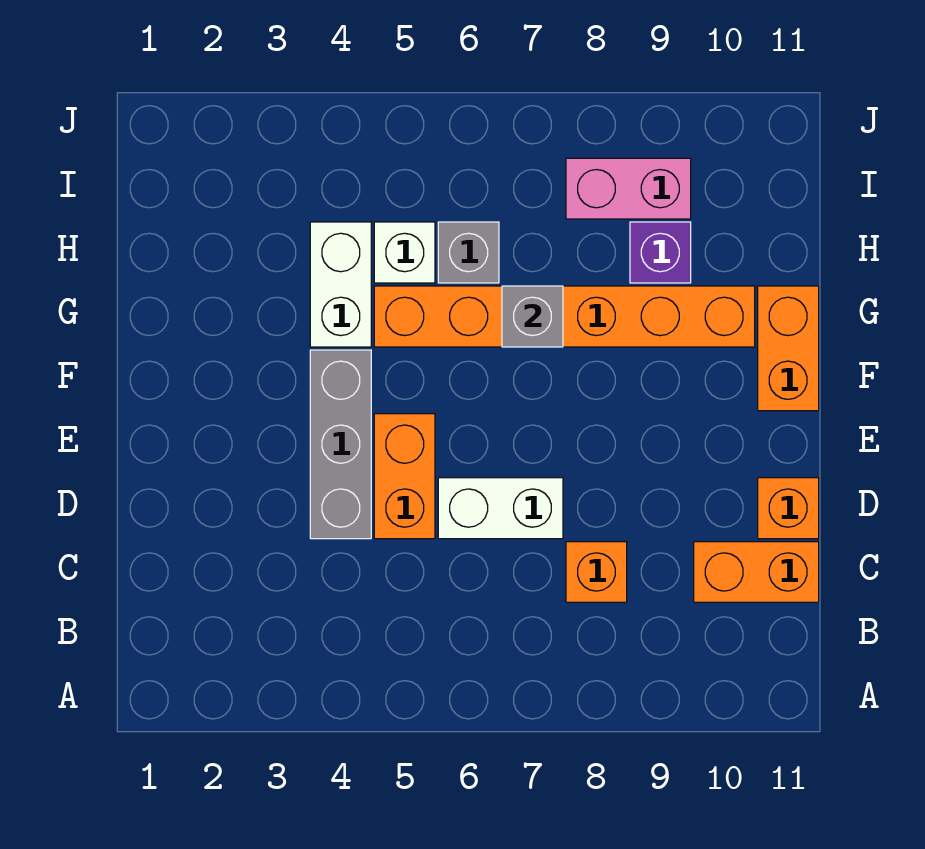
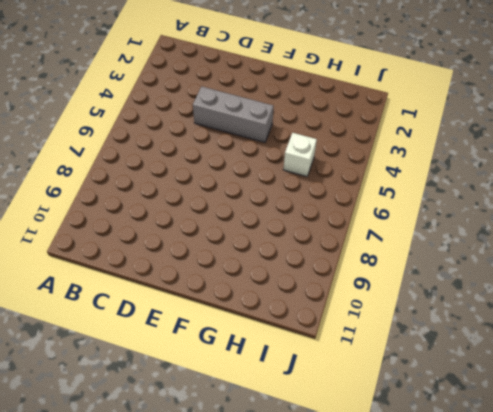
none -> orange brick C8 level 1
none -> orange brick C10:C11 level 1
none -> orange brick D5:E5 level 1

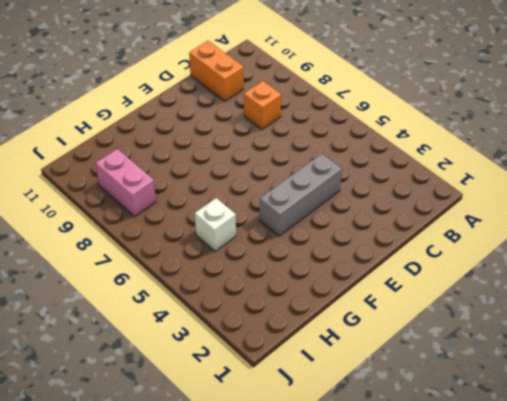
none -> orange brick D5:E5 level 1
none -> white brick D6:D7 level 1
none -> orange brick D11 level 1

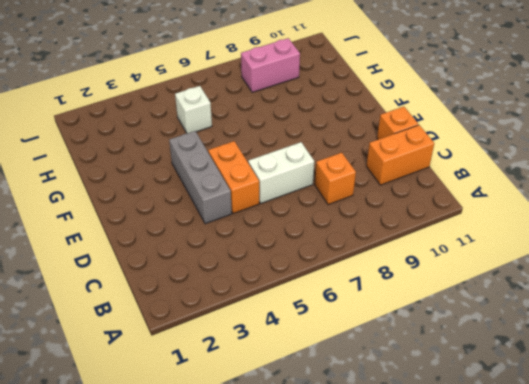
none -> orange brick F11:G11 level 1
none -> white brick G4:H4 level 1
none -> orange brick G5:G10 level 1

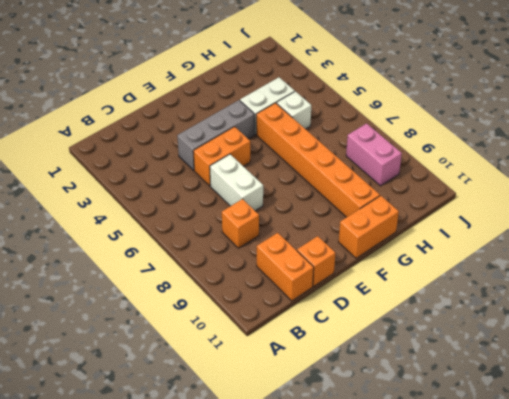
none -> grey brick H6 level 1
none -> purple brick H9 level 1
none -> grey brick G7 level 2

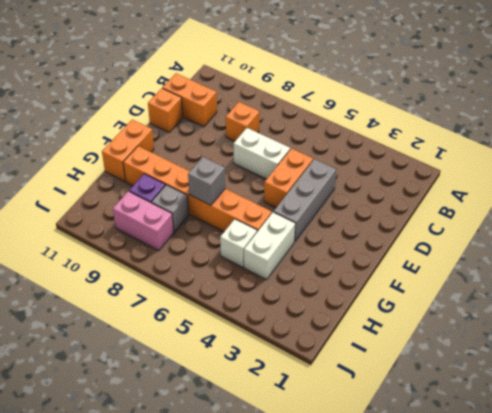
grey brick H8 level 1 -> grey brick H6 level 1

